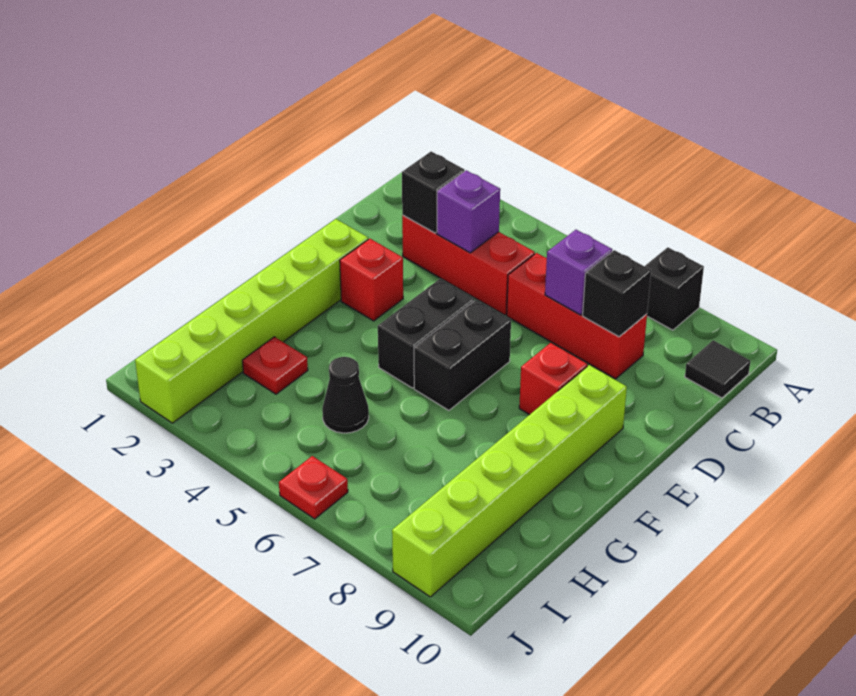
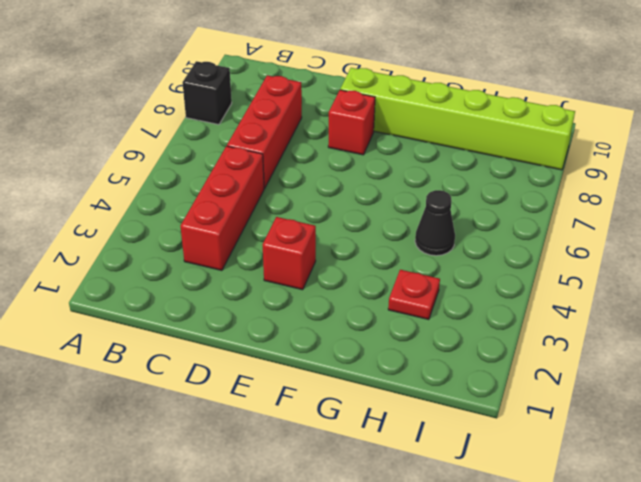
none -> black tile B10 level 1
none -> lime brick E2:J2 level 1
none -> black brick E5:F5 level 1

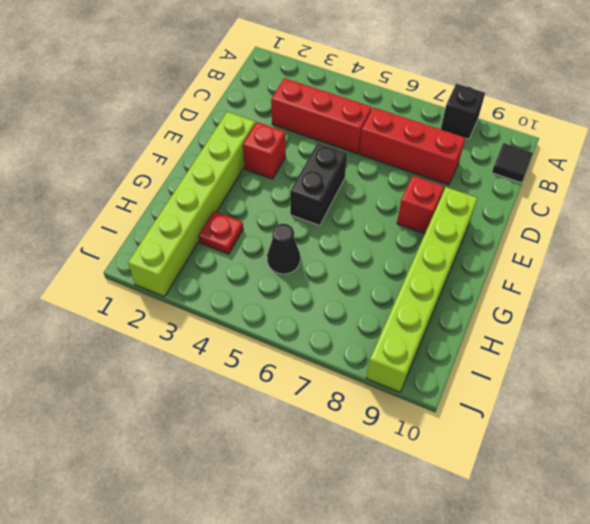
none -> black brick E6:F6 level 1
none -> red plate J6 level 1
none -> black brick C3 level 2

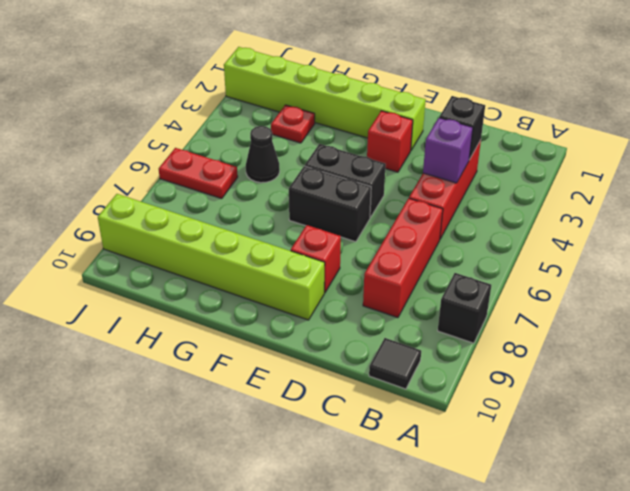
red plate I6:J6 level 1 -> red plate J6 level 1
none -> purple brick C7 level 2
none -> black brick C8 level 2

